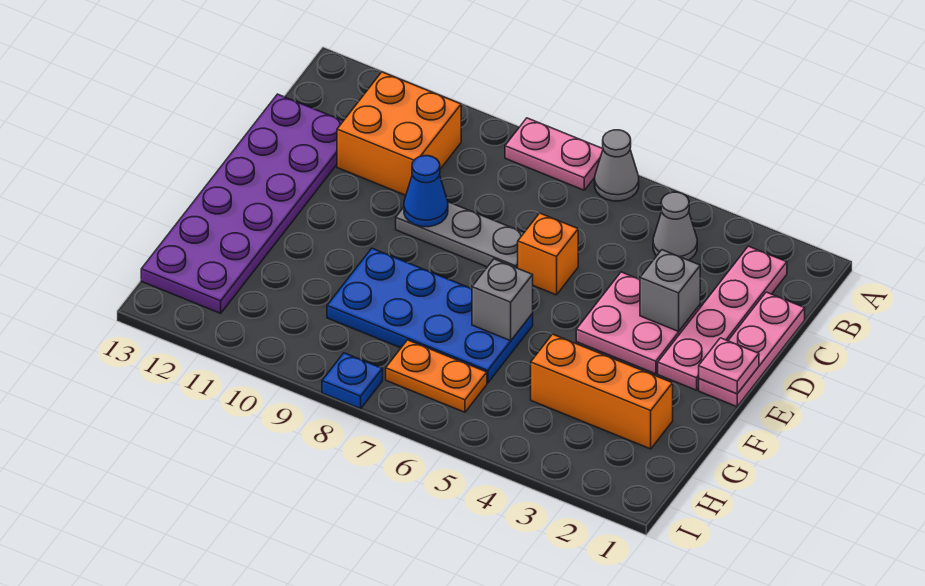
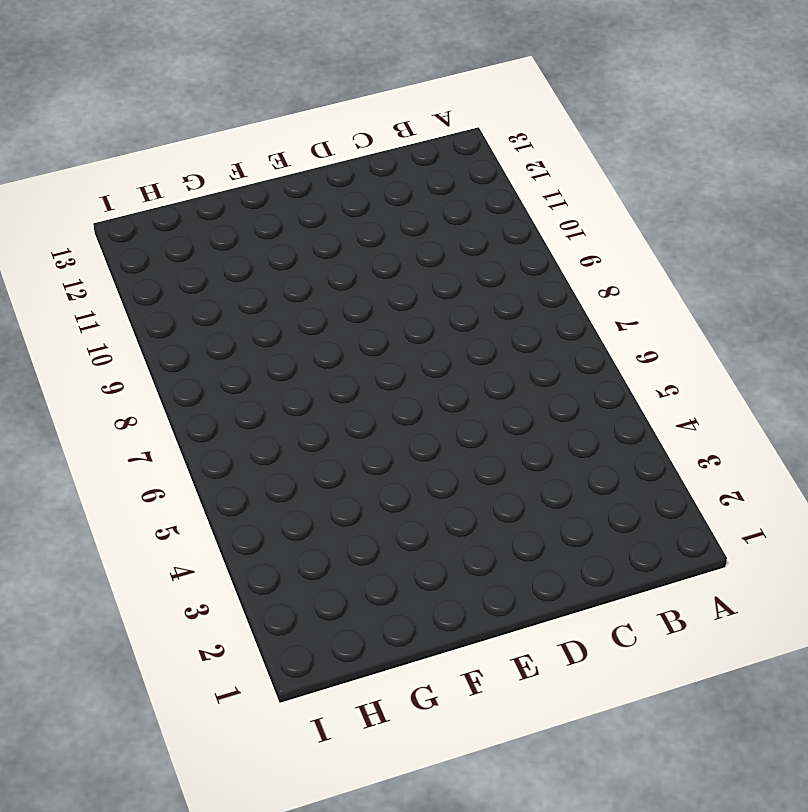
none -> grey cone A6 level 1
none -> pink plate A7:A8 level 1
none -> pink plate B2:E2 level 1

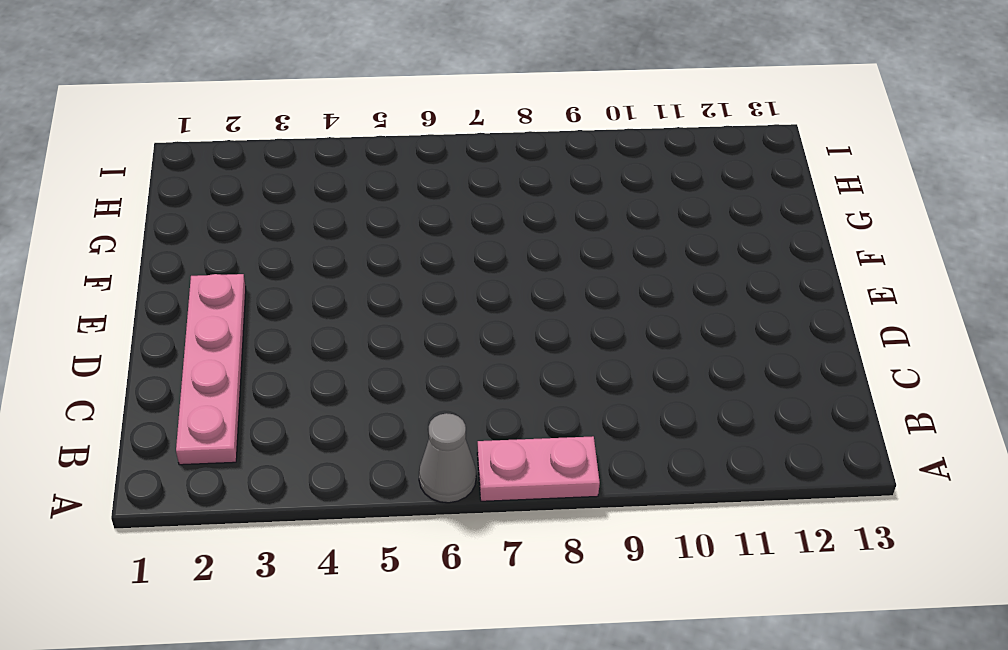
none -> grey cone B4 level 1
none -> orange brick B10:C11 level 1
none -> pink plate C1:E1 level 1

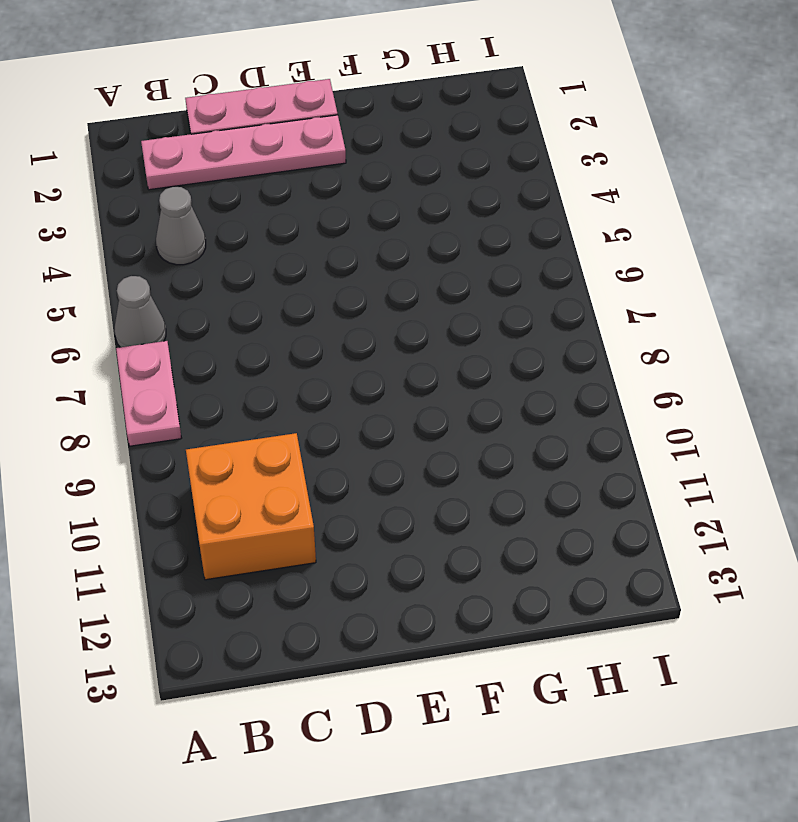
none -> purple plate C12:H13 level 1
none -> pink plate D3:E4 level 1
none -> orange brick D6 level 1

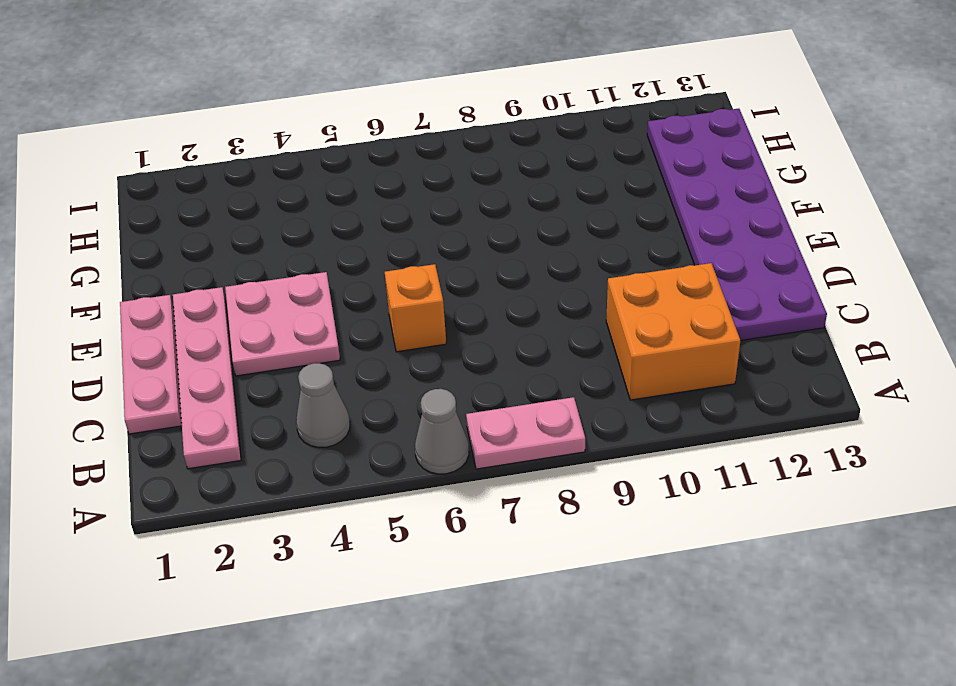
none -> grey plate D7:D9 level 1
none -> blue plate F6:G9 level 1
none -> orange brick G2:G4 level 1

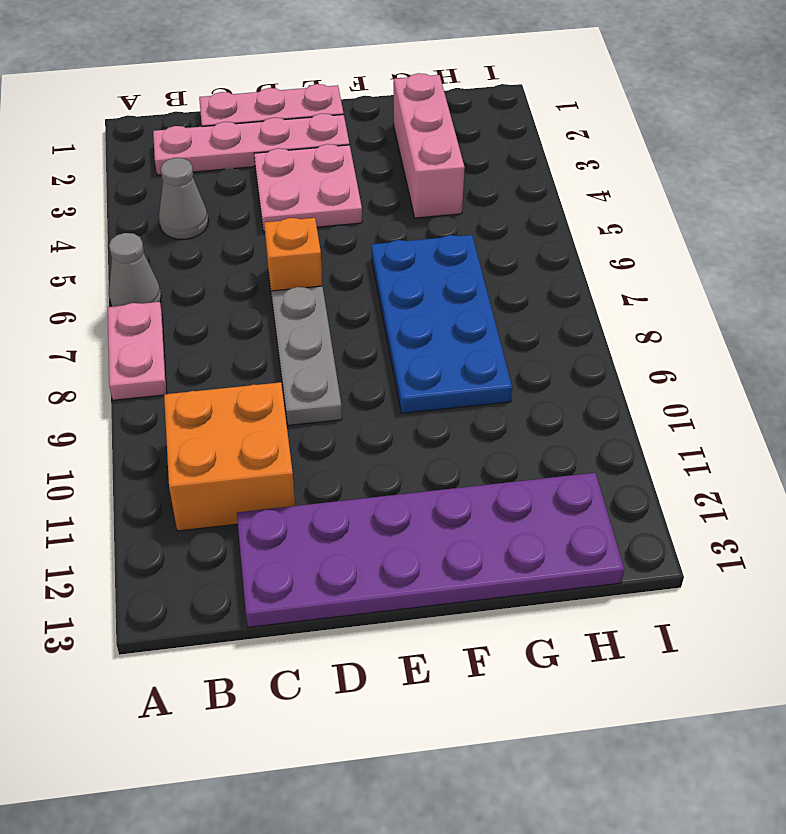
pink brick G2:G4 level 1 -> orange brick G2:G4 level 1
none -> orange plate H6:H7 level 1
none -> blue plate I8 level 1
none -> grey brick D3 level 2

